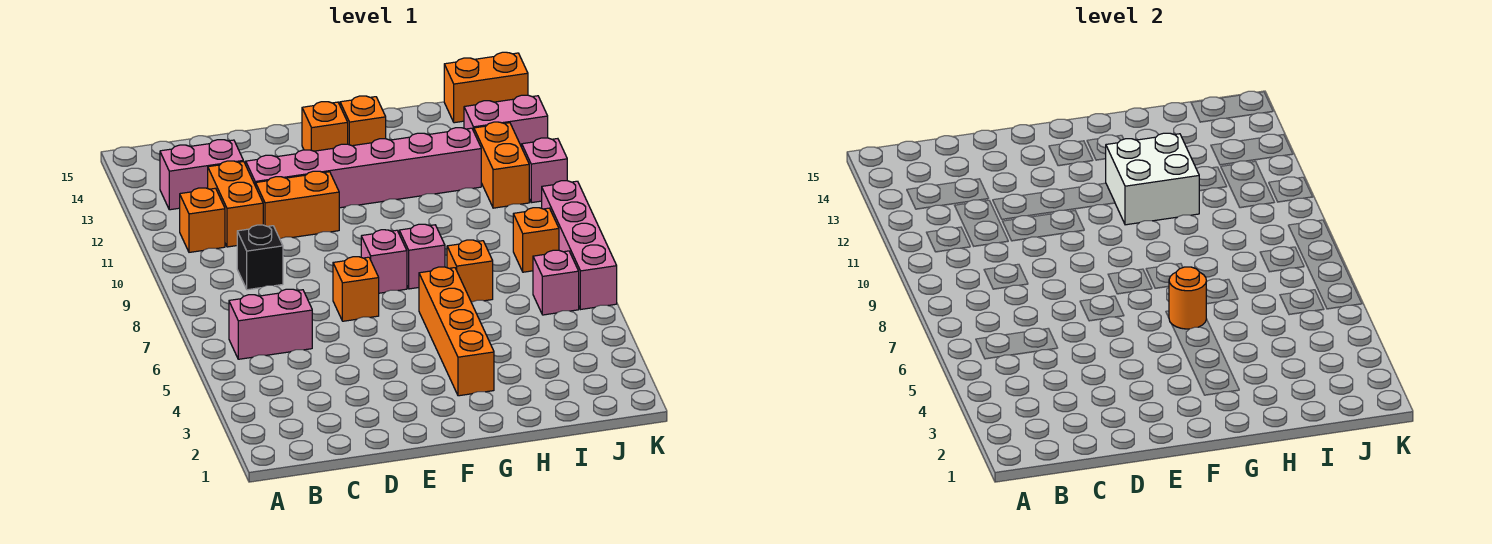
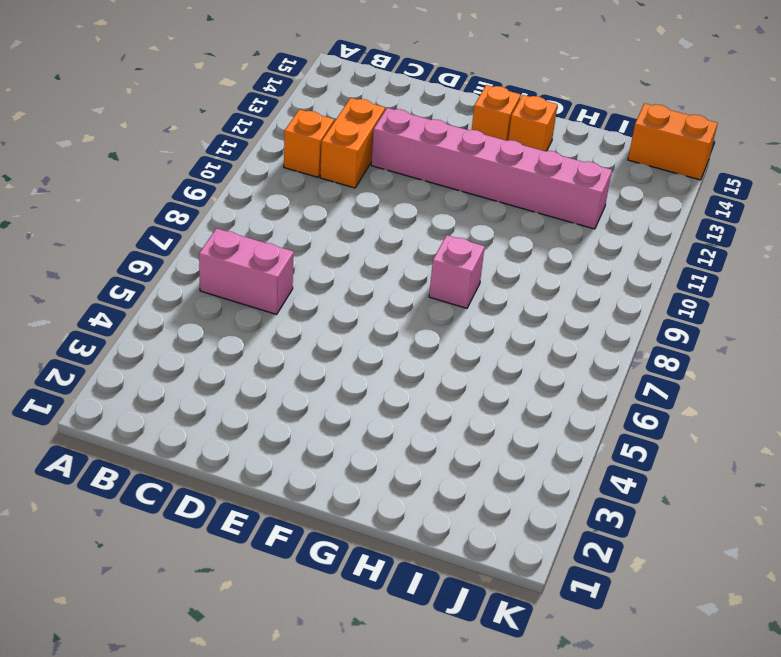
none -> pink brick B13:C13 level 1
none -> black brick C9 level 1
none -> orange brick D11:E11 level 1

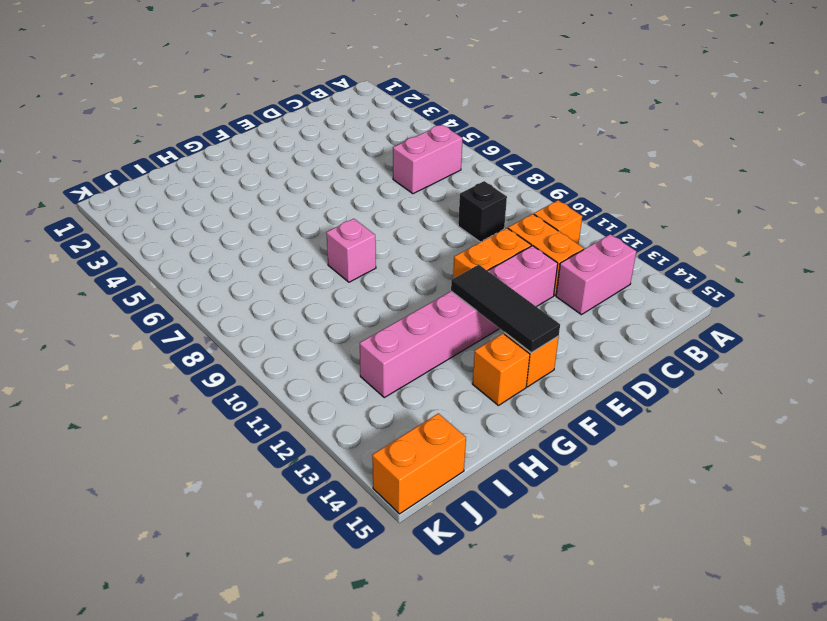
black tile F12:F14 level 2 -> none
none -> orange brick E7 level 1
none -> pink brick F8 level 1
none -> orange brick G3:G6 level 1

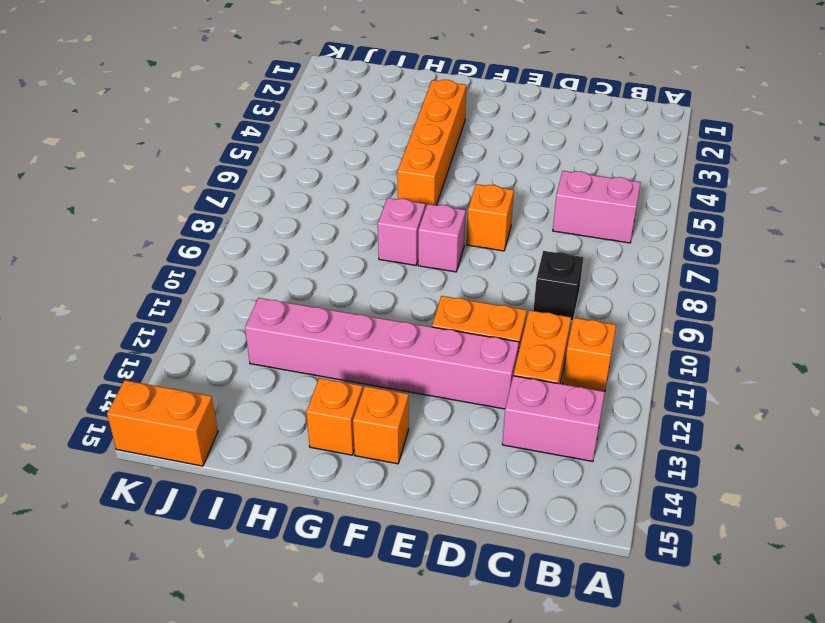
none -> orange brick H7 level 1
none -> pink brick J6 level 1
none -> orange brick J8 level 1

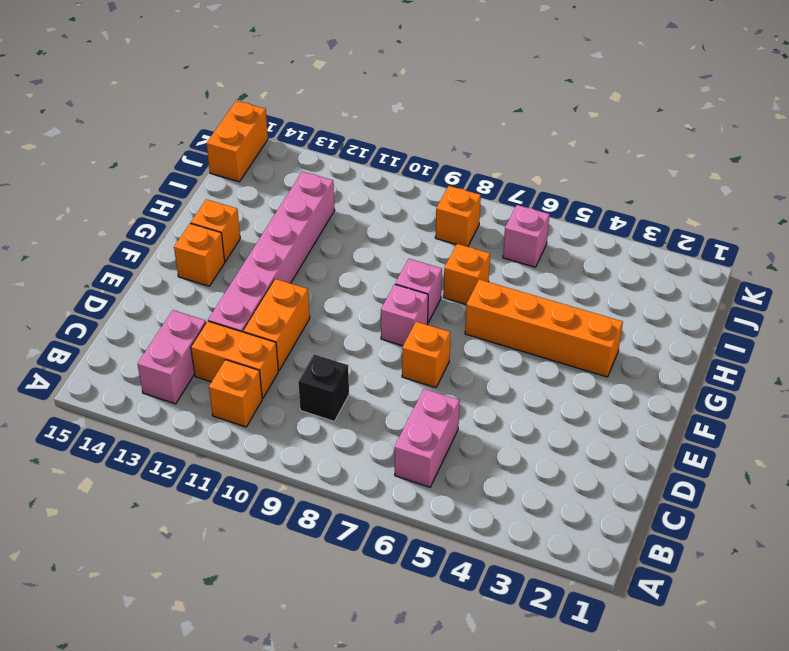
none -> orange brick J11:J12 level 1
none -> pink brick J13:K13 level 1
none -> pink brick K6:K9 level 1

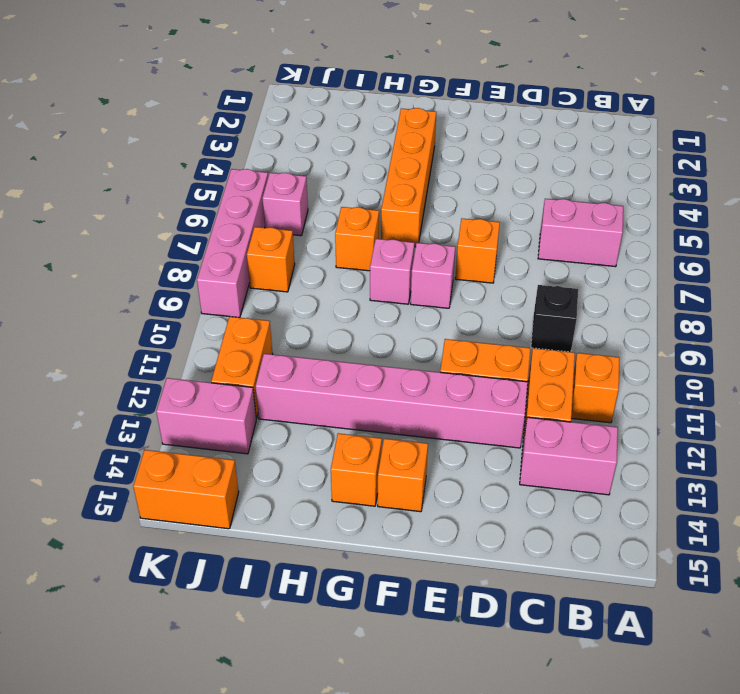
none -> pink brick K11 level 1
none -> orange round brick G6 level 2
none -> white brick G11:H12 level 2

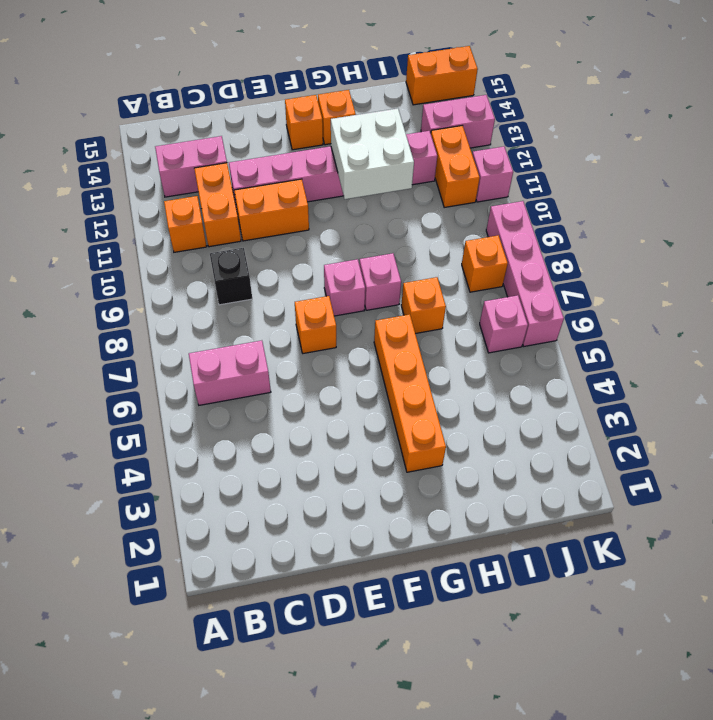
none -> orange round brick G6 level 2

